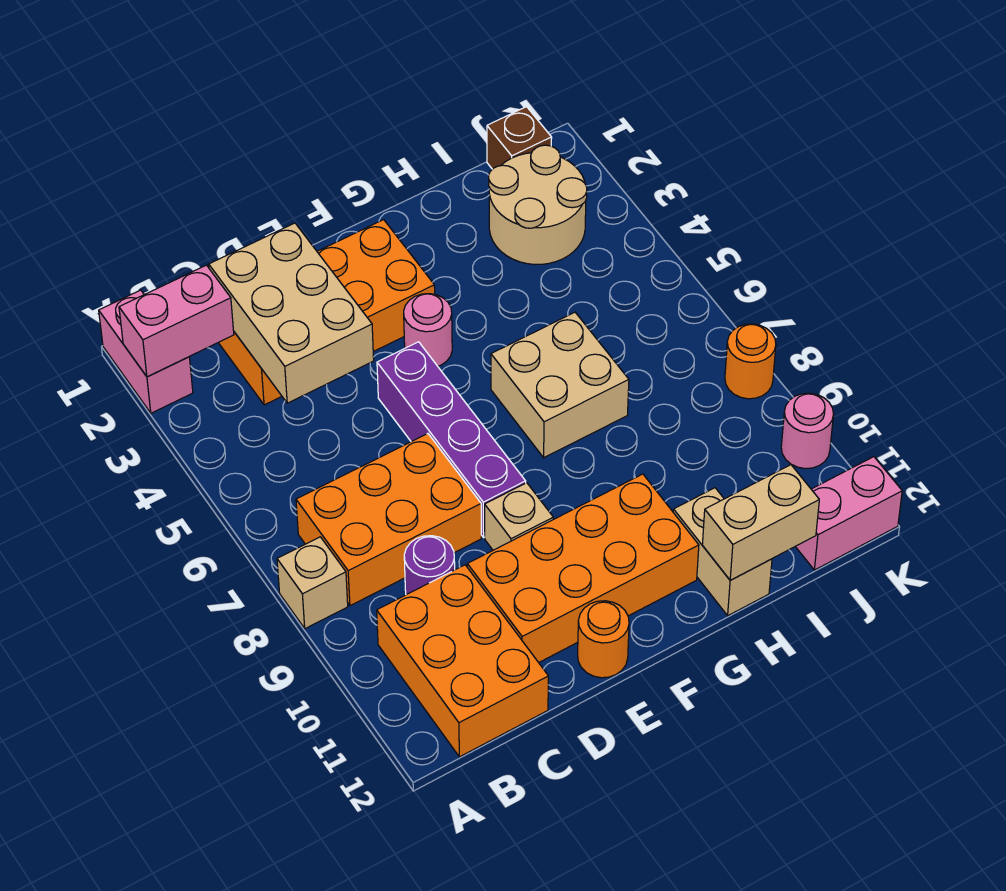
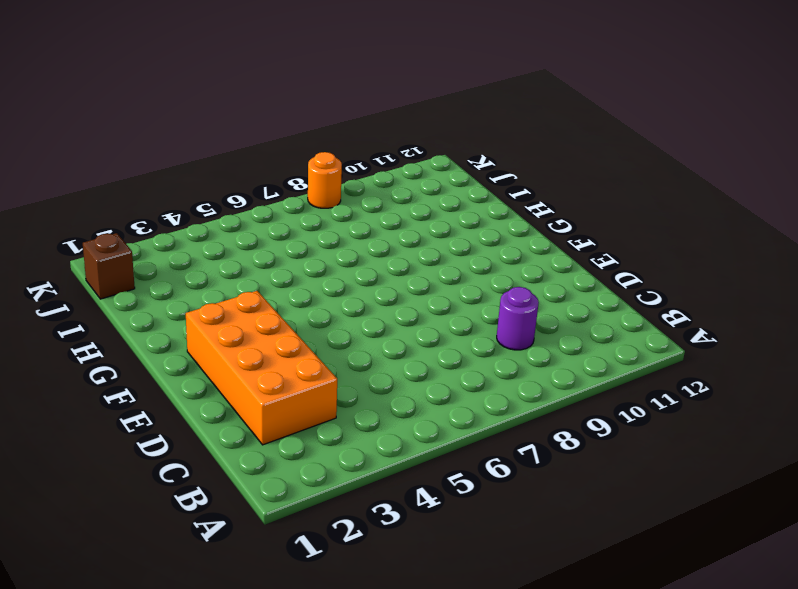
none -> pink brick A1:A2 level 1
none -> tan brick A8 level 1
none -> orange brick B7:D8 level 1

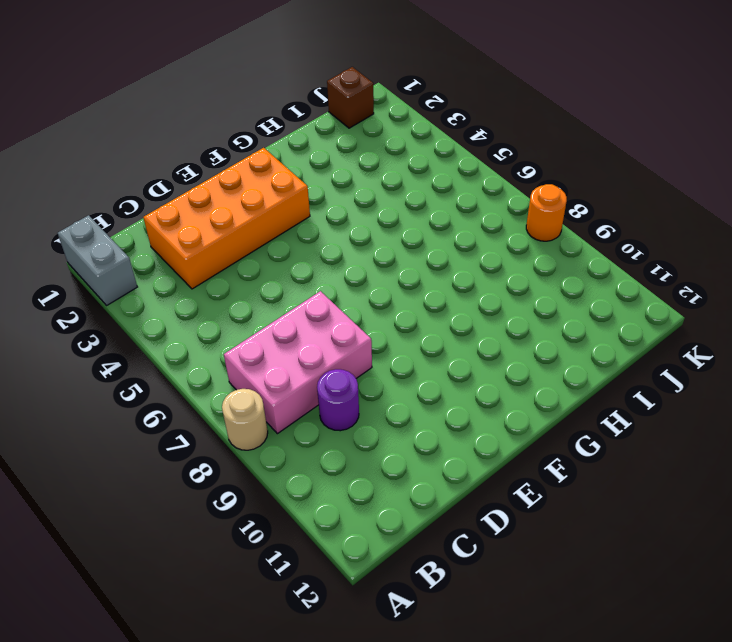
grey brick A1:A2 level 1 -> pink brick A1:A2 level 1
tan round brick A8 level 1 -> tan brick A8 level 1
pink brick B7:D8 level 1 -> orange brick B7:D8 level 1
none -> orange brick B10:C12 level 1
none -> orange brick D10:G11 level 1
none -> purple brick E5:E8 level 1

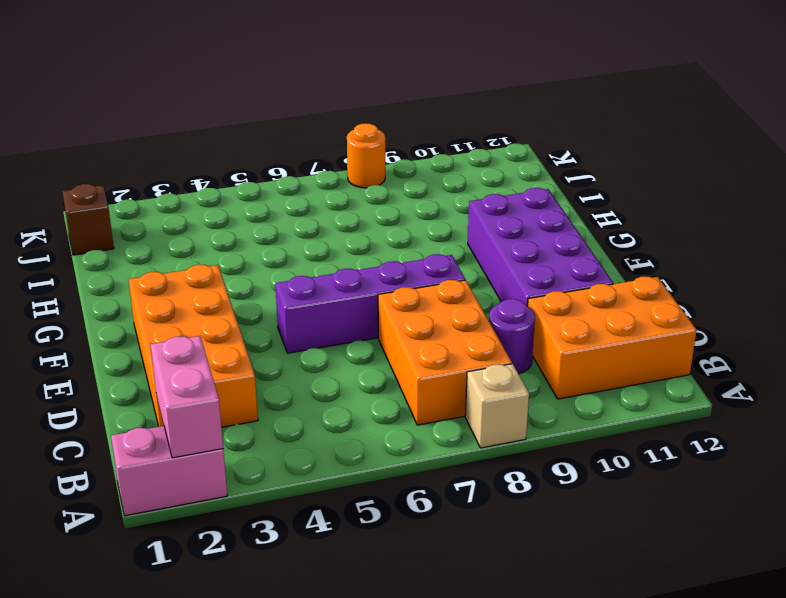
purple brick D10:G11 level 1 -> orange brick D10:G11 level 1
none -> tan brick E9 level 1
none -> orange round brick E12 level 1
none -> pink round brick F4 level 1

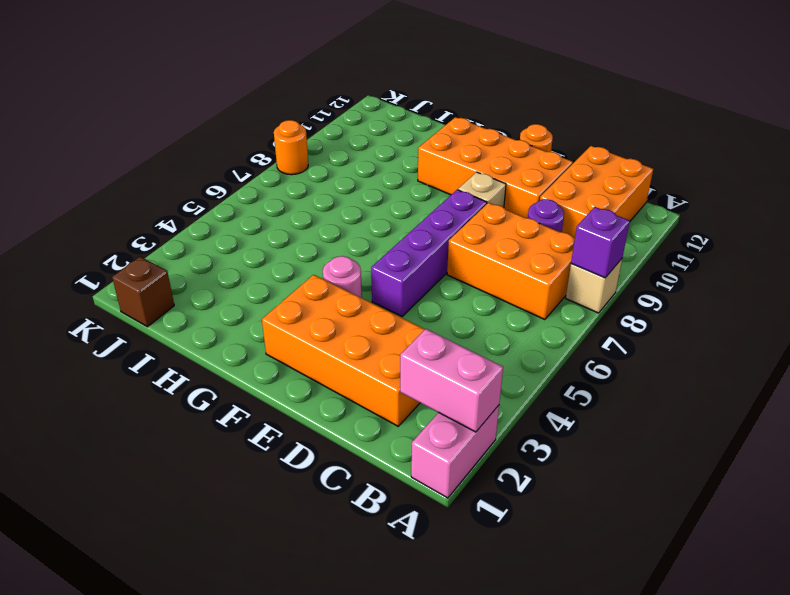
purple brick A8 level 2 -> none
none -> tan brick G6:H7 level 1
none -> tan brick H11:H12 level 1
none -> tan round brick I2:J3 level 1

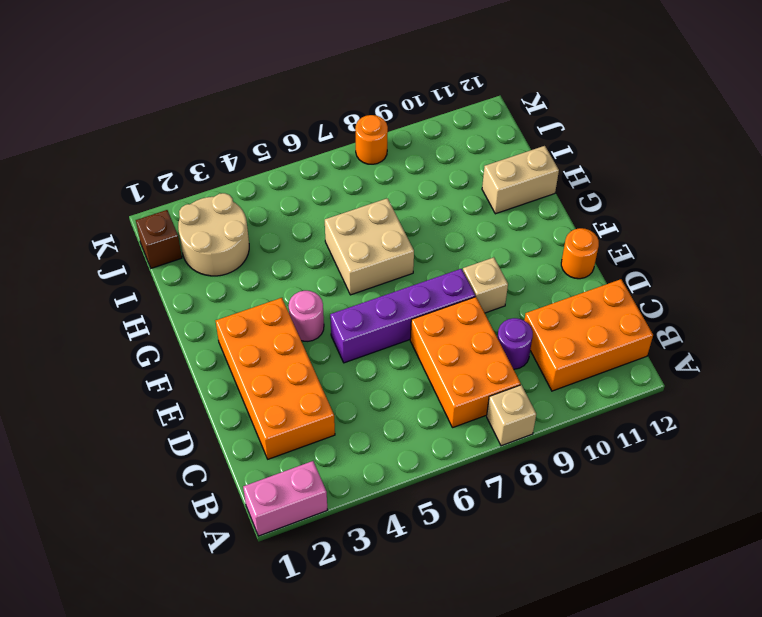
none -> orange brick D10:G11 level 1
none -> pink brick J12:K12 level 1
none -> pink round brick K10 level 1

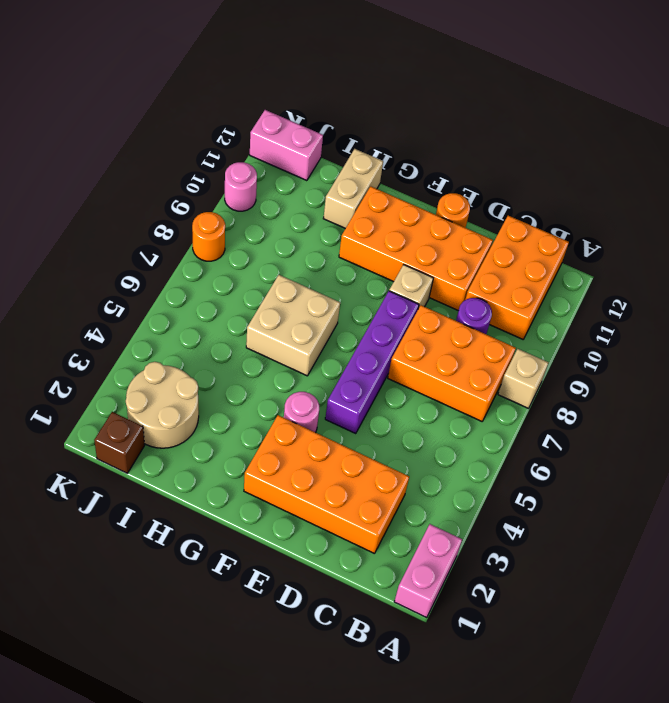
none -> pink brick A2:B2 level 2
none -> tan brick C2:D4 level 2
none -> tan brick H12:I12 level 2

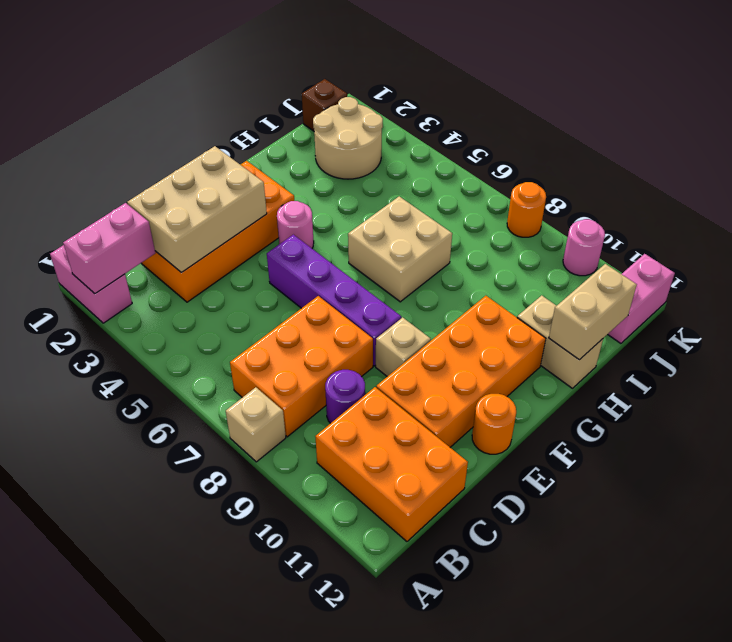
tan brick C2:E3 level 2 -> tan brick C2:D4 level 2

